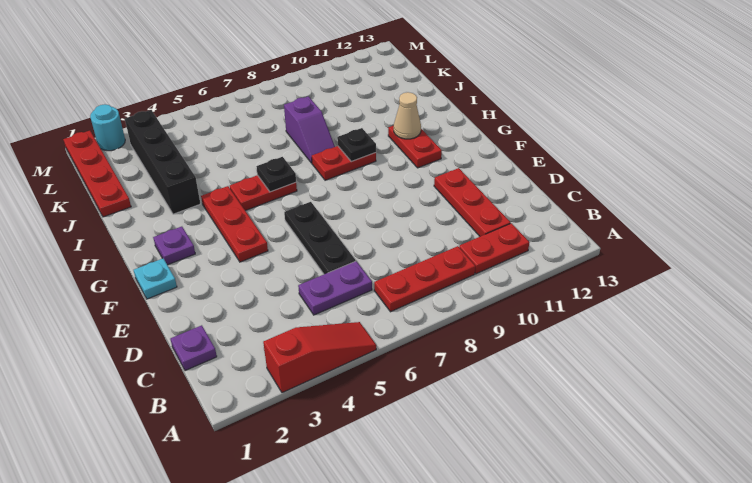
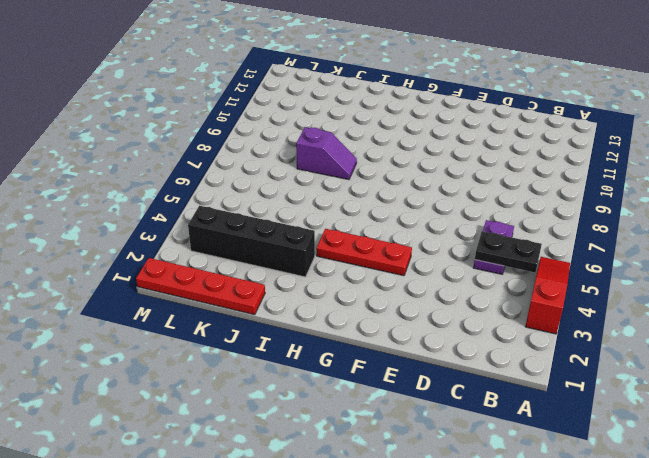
black plate B5:C5 level 2 -> none
none -> red plate B7:B9 level 1
none -> red plate B10:B11 level 1
none -> purple plate C1 level 1

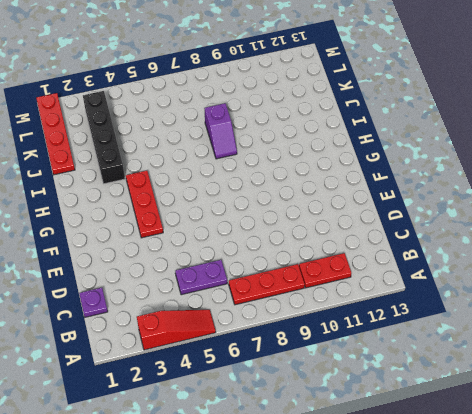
none -> red plate C11:E11 level 1
none -> black plate D6:F6 level 1
none -> cyan plate F1 level 1

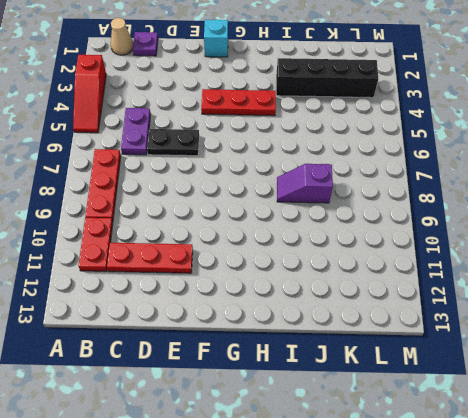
tan cone B1 level 1 -> tan cone H11 level 2
black plate D6:E6 level 1 -> black plate D6:F6 level 1
cyan brick F1 level 1 -> cyan plate F1 level 1
none -> purple plate G2 level 1
none -> red plate G11:H11 level 1
none -> red plate H5:H6 level 1

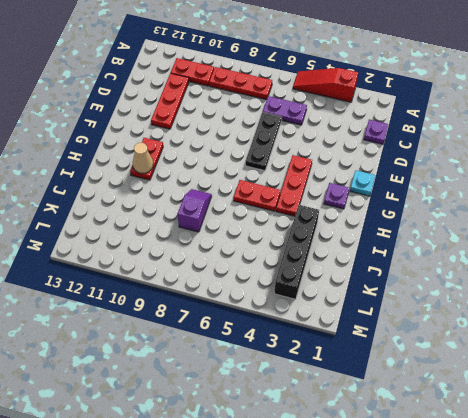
none -> red plate H8:H9 level 1
none -> red plate J1:M1 level 1
none -> cyan round brick M2 level 1

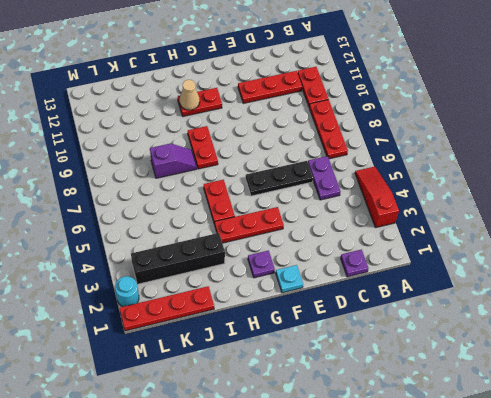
none -> black plate H6 level 2
none -> black plate H9 level 2

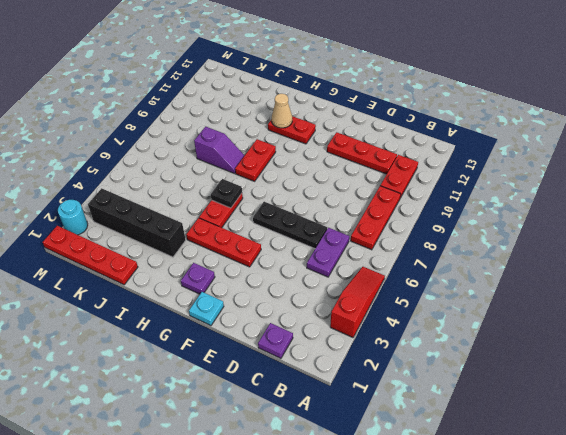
none -> black plate H9 level 2

